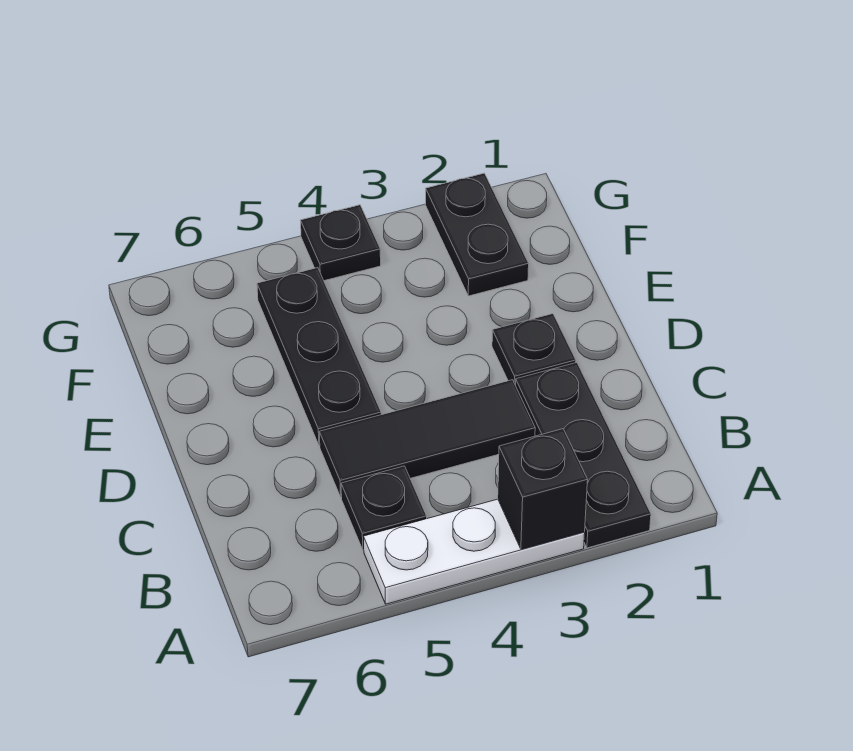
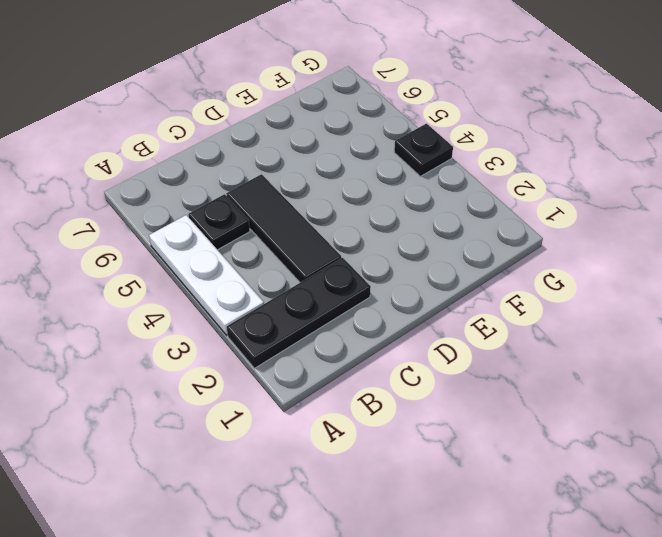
none -> black plate D2 level 1
none -> black plate D5:F5 level 1

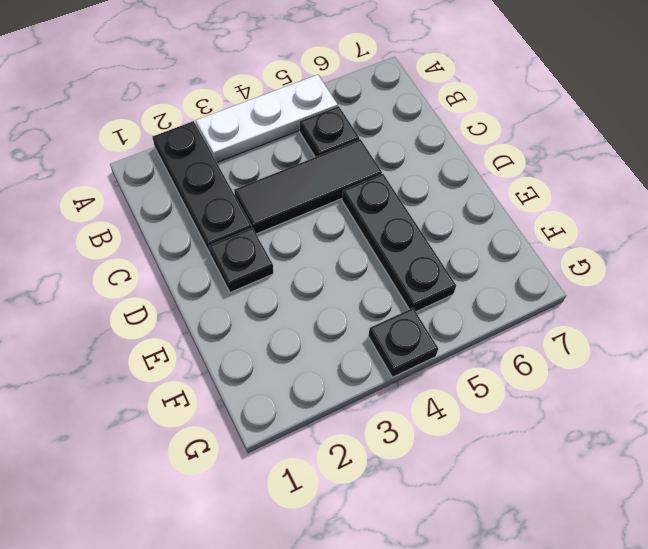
none -> black plate F2:G2 level 1
none -> black brick A3 level 2

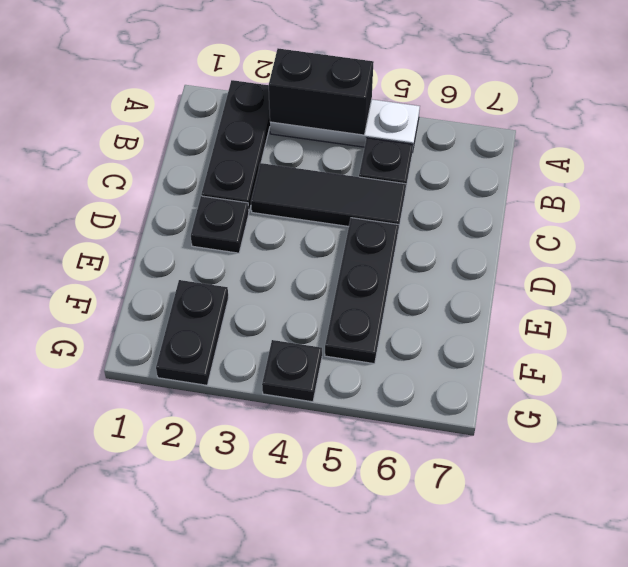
black brick A3:A4 level 2 -> black brick A3 level 2

